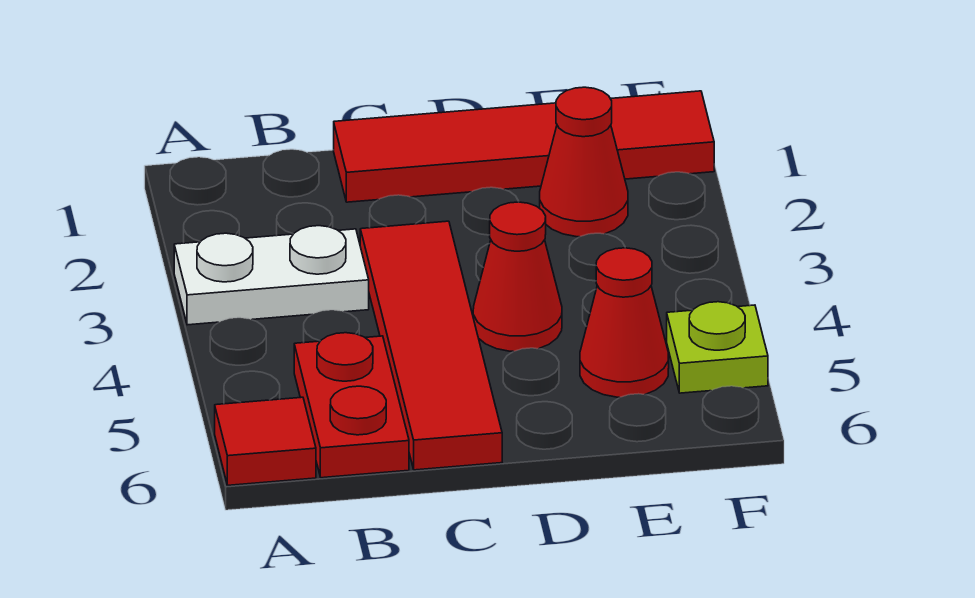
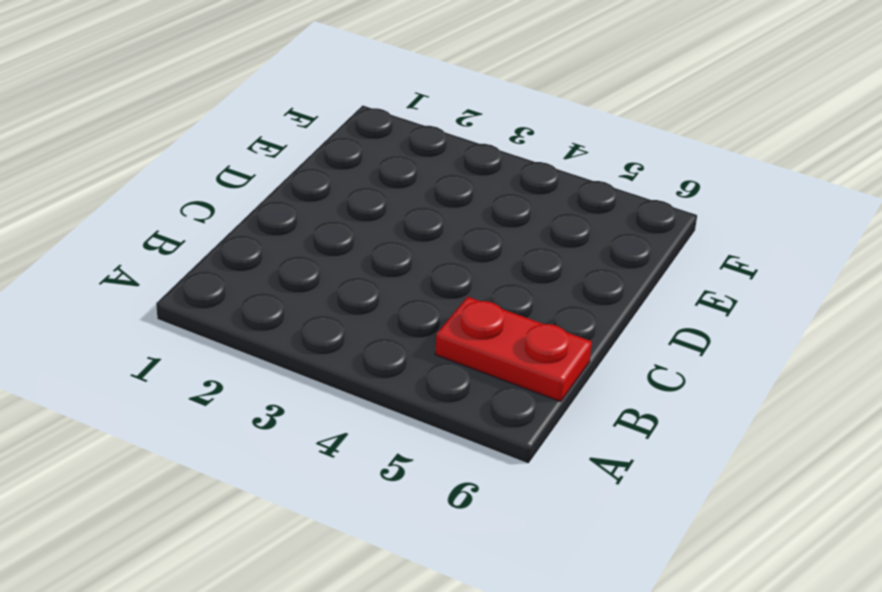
none -> white plate A3:B3 level 1
none -> red tile A6 level 1

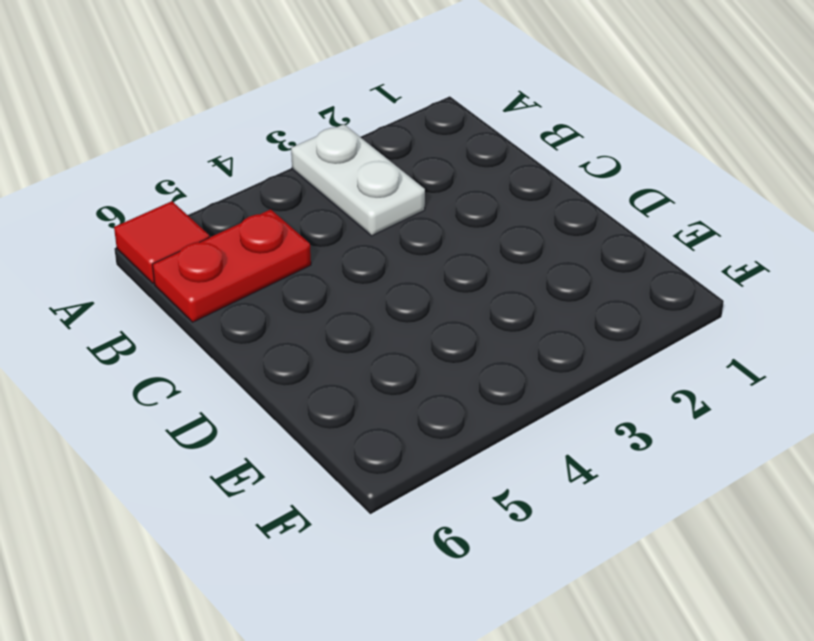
none -> red tile C1:F1 level 1
none -> red tile C3:C6 level 1

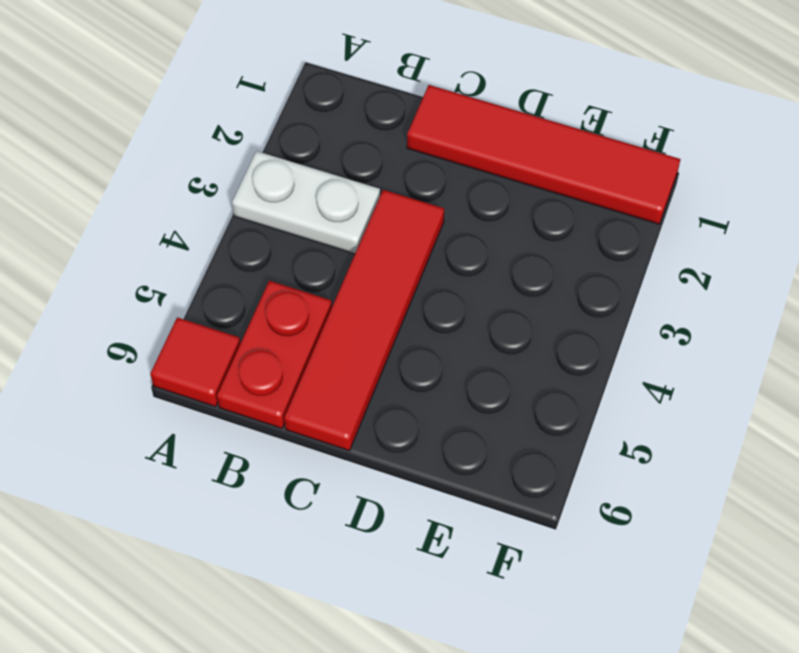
none -> red cone D4 level 1
none -> red cone E2 level 1

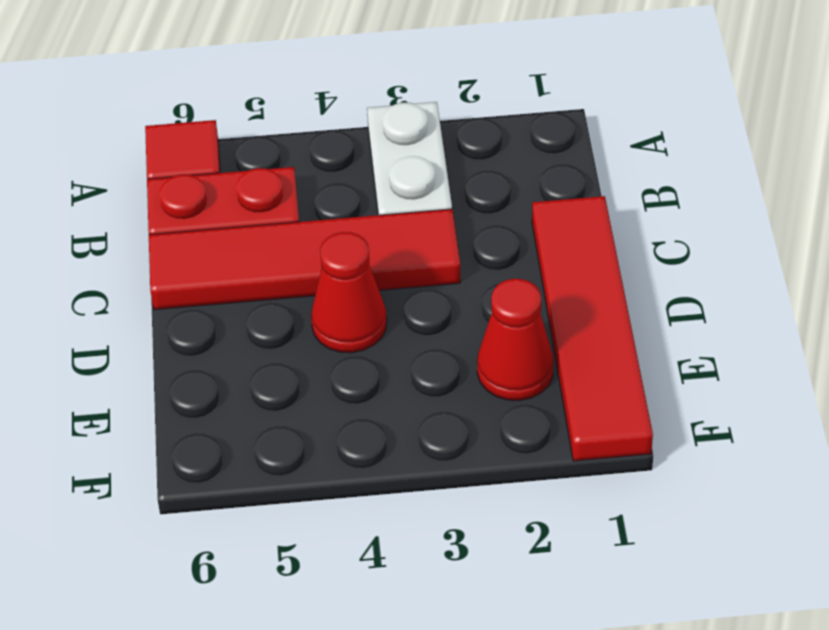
none -> red cone E5 level 1
none -> lime plate F5 level 1

